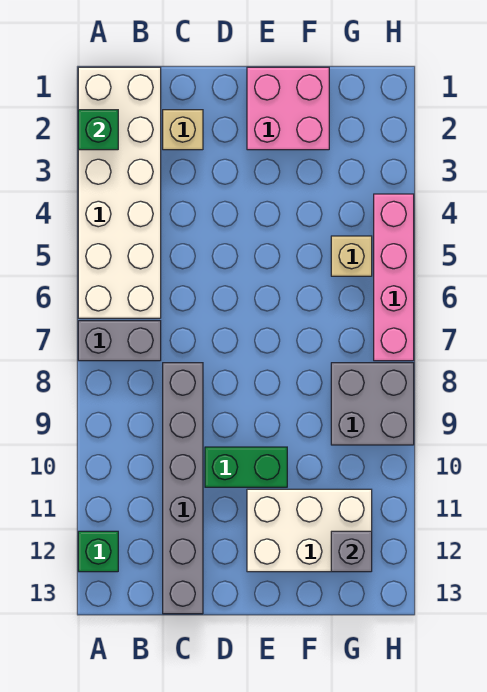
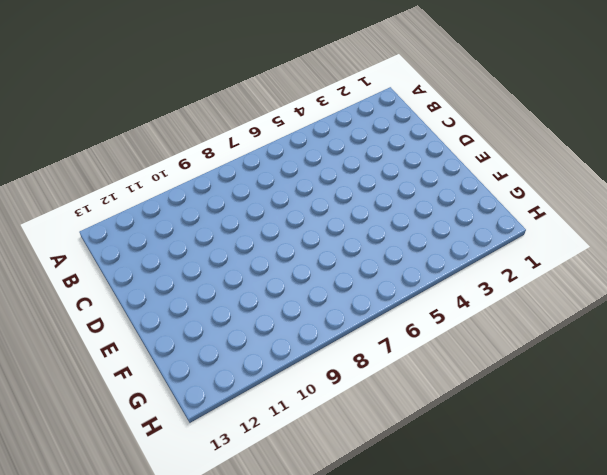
none -> white brick A1:B6 level 1
none -> grey brick A7:B7 level 1
none -> green brick A12 level 1

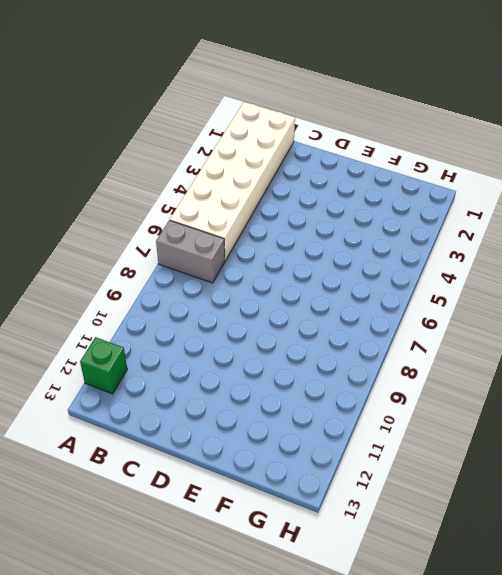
none -> tan brick C2 level 1
none -> grey brick C8:C13 level 1
none -> green brick D10:E10 level 1

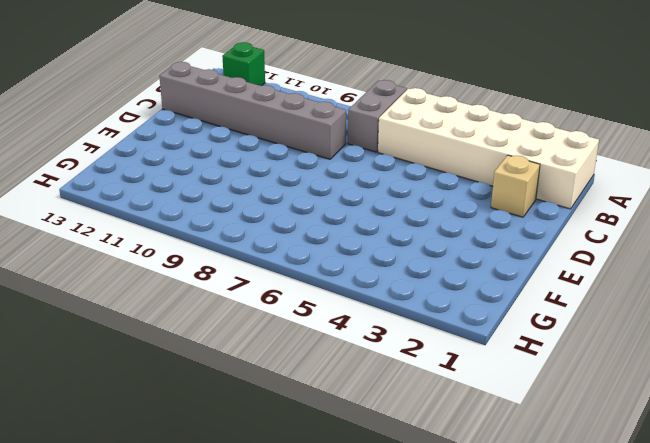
none -> green brick D10:E10 level 1
none -> pink brick E1:F2 level 1
none -> white brick E11:G12 level 1

